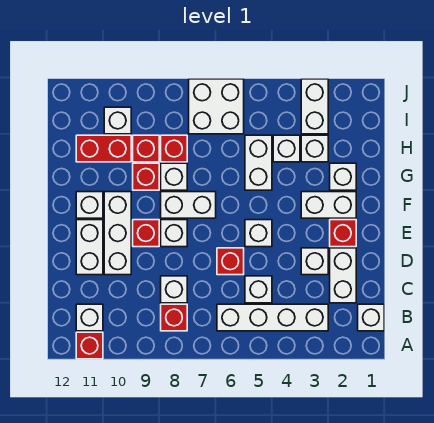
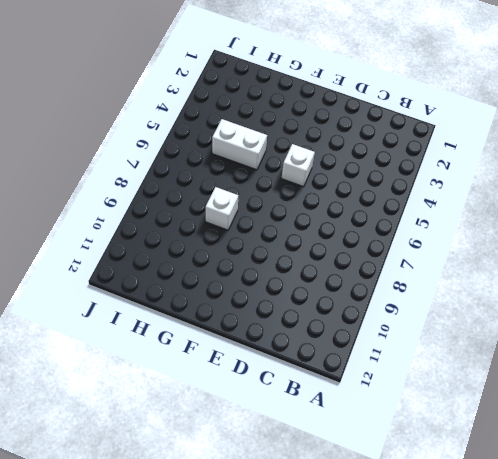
none -> red brick A11 level 1
none -> white brick B1 level 1
none -> white brick B3:B6 level 1
none -> red brick B8 level 1

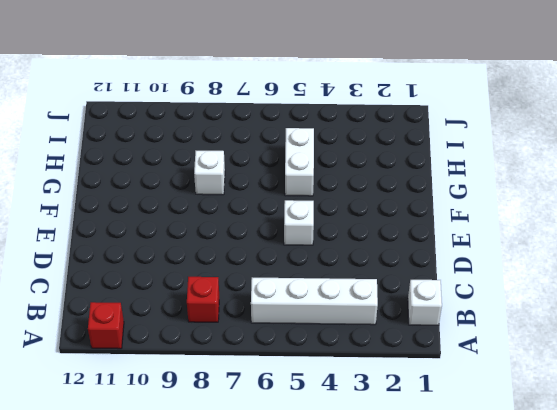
none -> white brick B11 level 1
none -> white brick C2:D2 level 1
none -> white brick C5 level 1
none -> white brick C8 level 1

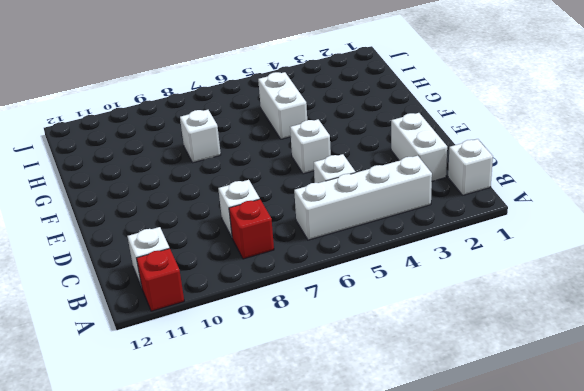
none -> white brick D3 level 1
none -> red brick D6 level 1
none -> white brick D10:F10 level 1
none -> white brick D11:E11 level 1

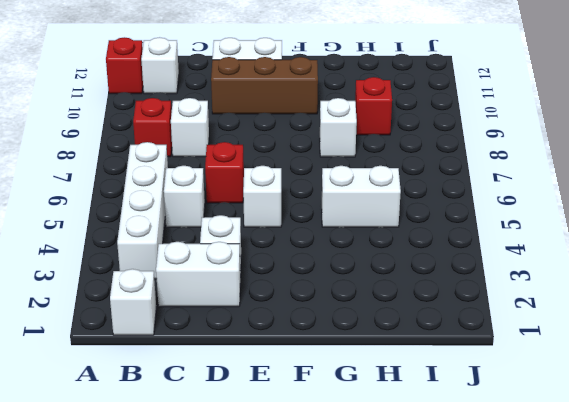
brown brick D10:F10 level 1 -> white brick D10:F10 level 1
none -> red brick E2 level 1
none -> white brick E8 level 1
none -> red brick E9 level 1
none -> white brick F2:F3 level 1

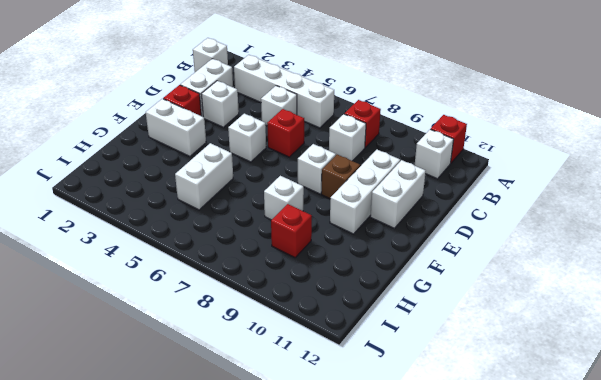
brown brick E9 level 1 -> red brick E9 level 1
none -> white brick F7:F8 level 1
none -> white brick F11 level 1
none -> white brick G2 level 1
none -> red brick G9 level 1

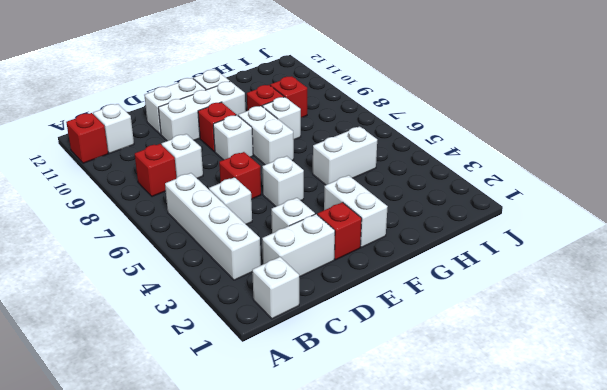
none -> white brick G2 level 1
none -> white brick H3 level 1
none -> white brick H4 level 1
none -> red brick H8 level 1

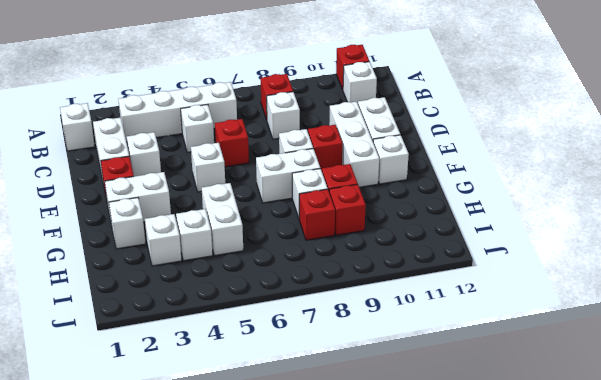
none -> red brick H10:H11 level 1
none -> white brick I3:J3 level 1
none -> white brick I6:J7 level 1
none -> white brick I10 level 1

